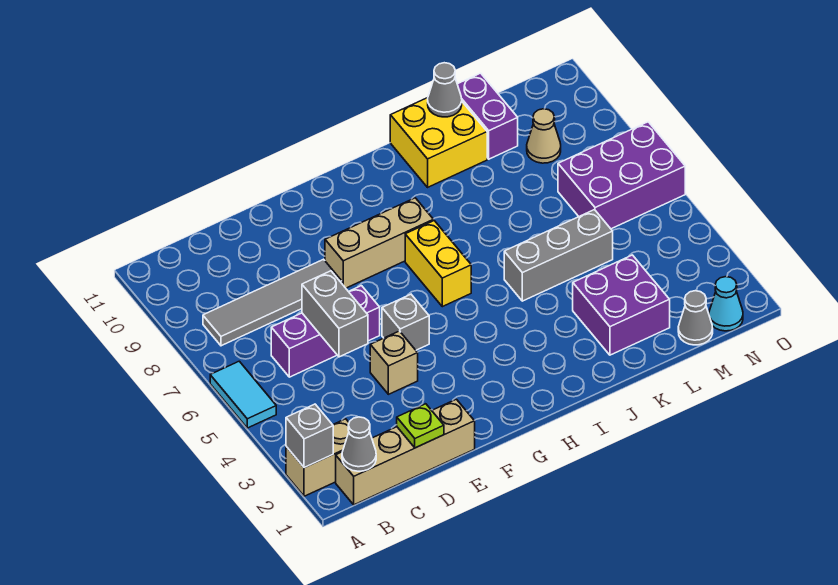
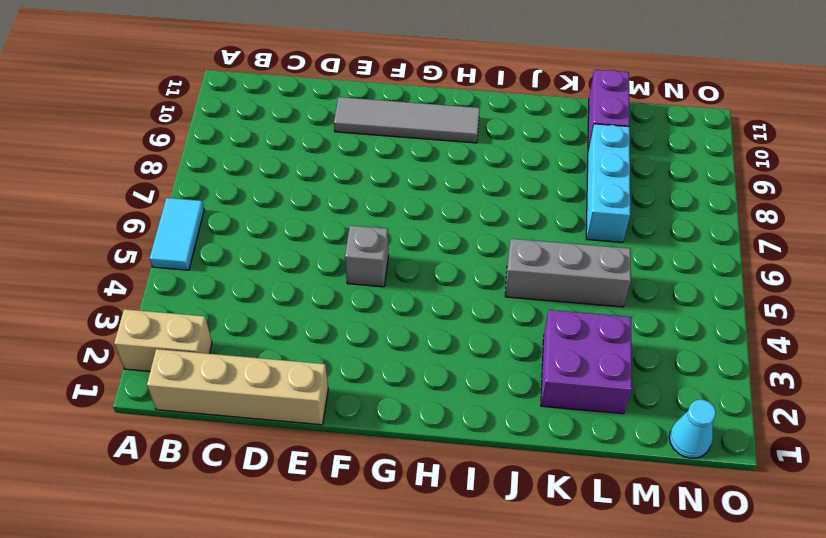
grey tile E10:H10 level 1 -> grey tile B8:E8 level 1
cyan brick L7:L9 level 1 -> none
none -> purple brick C6:E6 level 1
none -> tan brick E4 level 1
none -> tan brick F8:H8 level 1

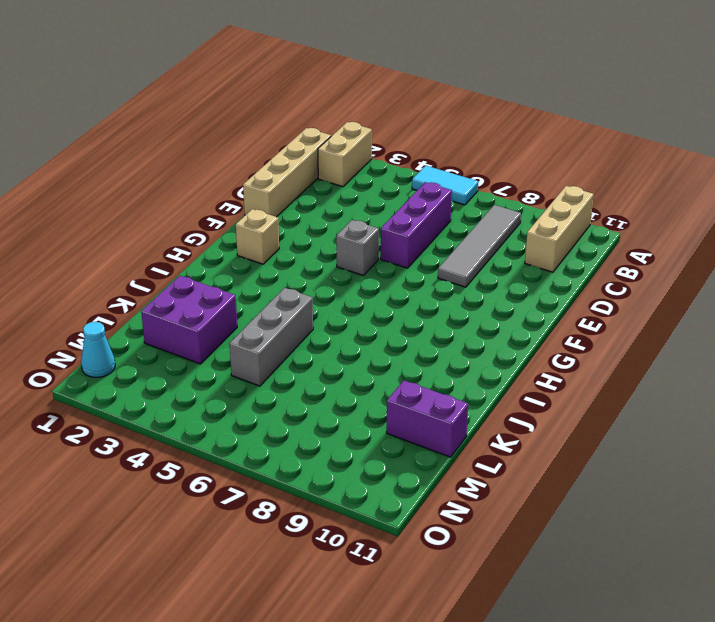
tan brick A10:C10 level 1 -> tan brick F8:H8 level 1
tan brick G2 level 1 -> tan brick E4 level 1
none -> yellow brick H6:H7 level 1
none -> yellow brick J10:K11 level 1
none -> grey cone M1 level 1

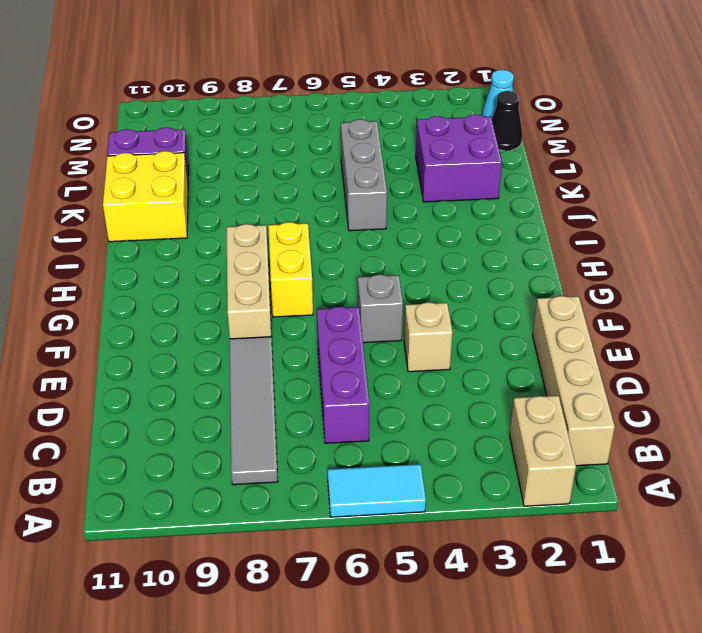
yellow brick G7:H7 level 1 -> yellow brick H6:H7 level 1
black cone M1 level 1 -> grey cone M1 level 1
none -> purple brick M6:O7 level 1
none -> tan cone M9 level 1
none -> grey brick A2 level 2

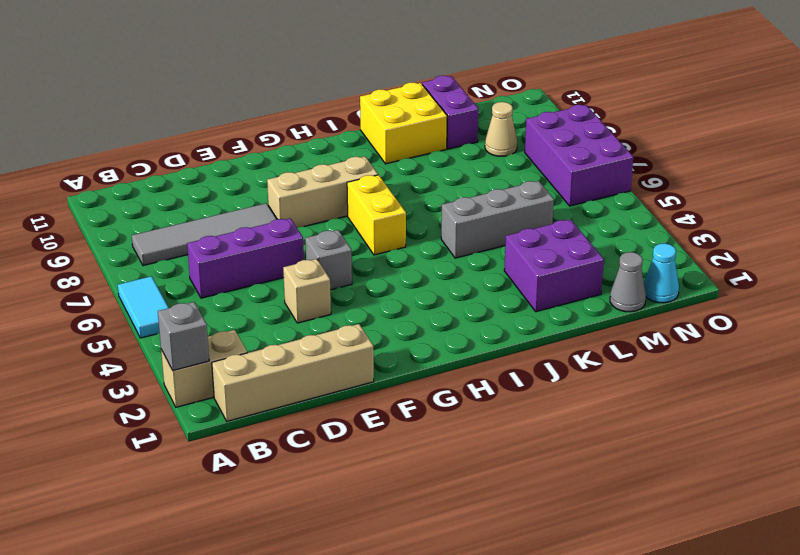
purple brick N6:O8 level 1 -> purple brick M6:O7 level 1
none -> grey cone B1 level 2
none -> lime plate D1 level 2
none -> grey brick D5:D6 level 2

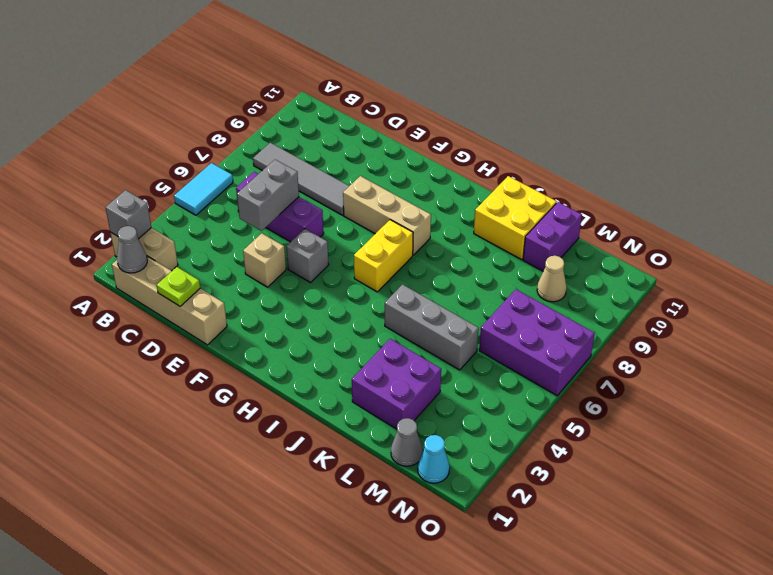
none -> grey cone K11 level 2

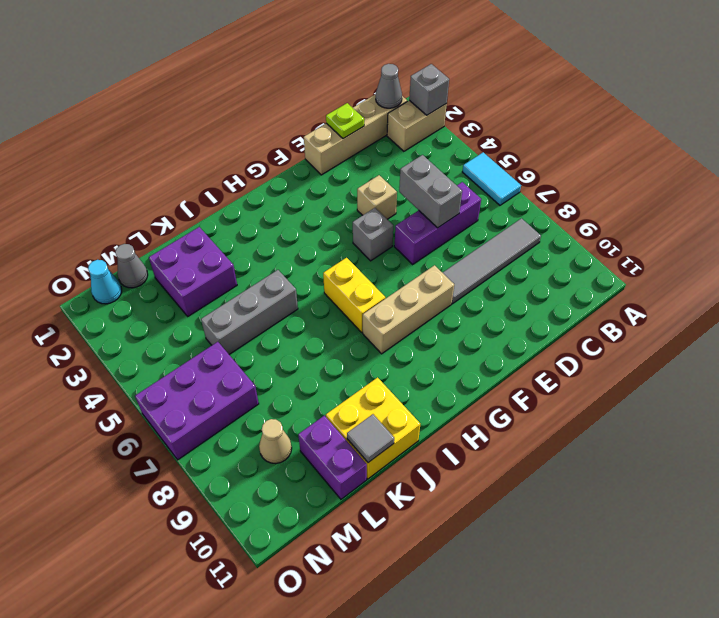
grey tile K11 level 2 -> grey cone K11 level 2

